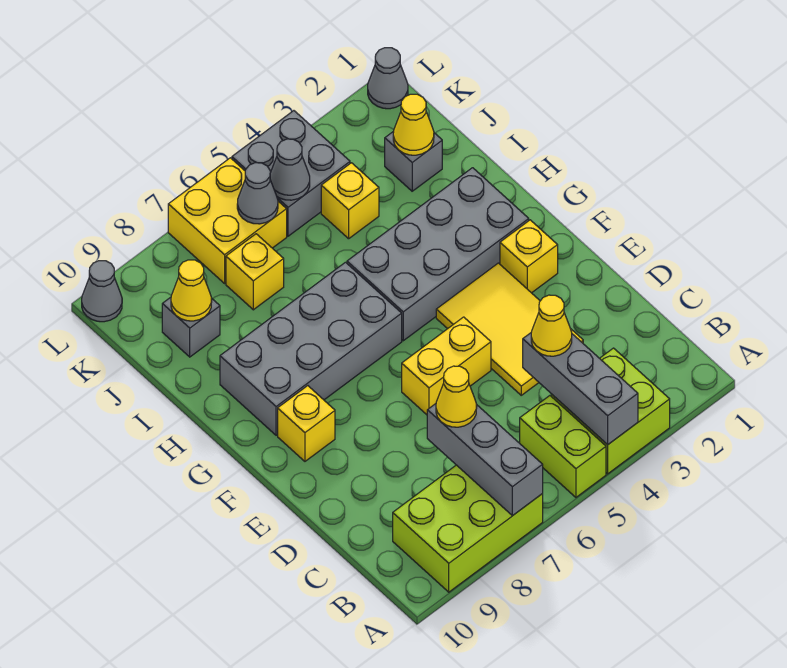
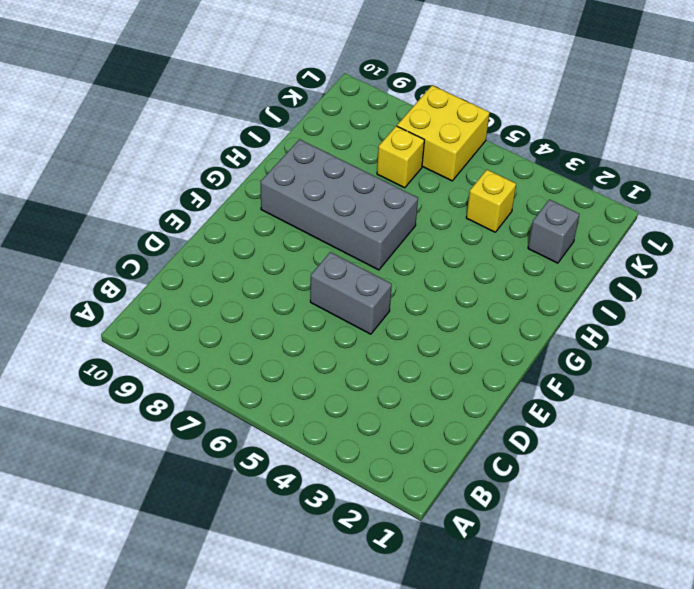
grey brick E5:E6 level 1 -> yellow brick E5:E6 level 1
none -> lime brick A3:B4 level 1
none -> lime brick A5:B5 level 1
none -> lime brick A7:B9 level 1

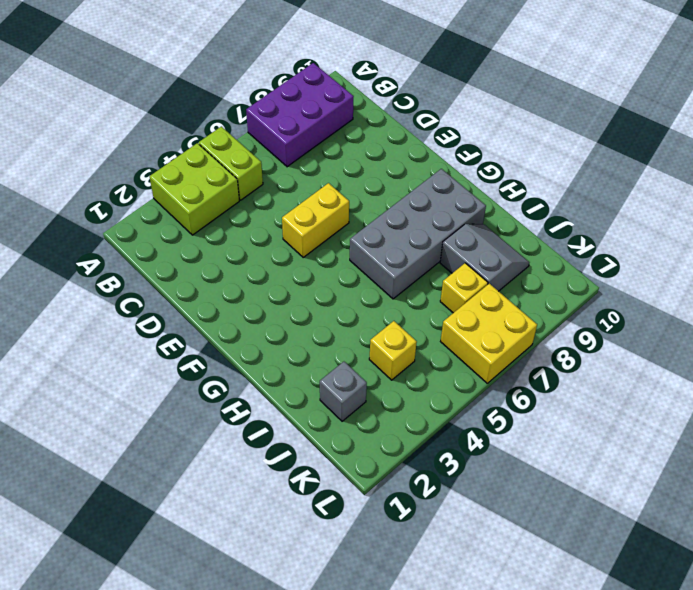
purple brick A7:B9 level 1 -> lime brick A7:B9 level 1
grey slope I8:J9 level 1 top 8 -> grey brick J9 level 1
none -> yellow tile D3:F4 level 1
none -> yellow brick F2 level 1
none -> yellow brick F9 level 1

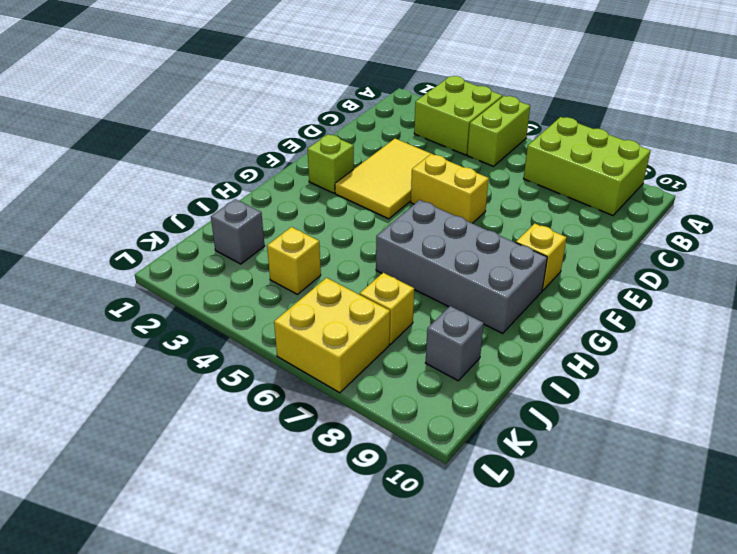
lime brick F2 level 1 -> yellow brick F2 level 1
none -> grey brick G2:H5 level 1
none -> grey brick K4:L5 level 1
none -> grey cone L1 level 1

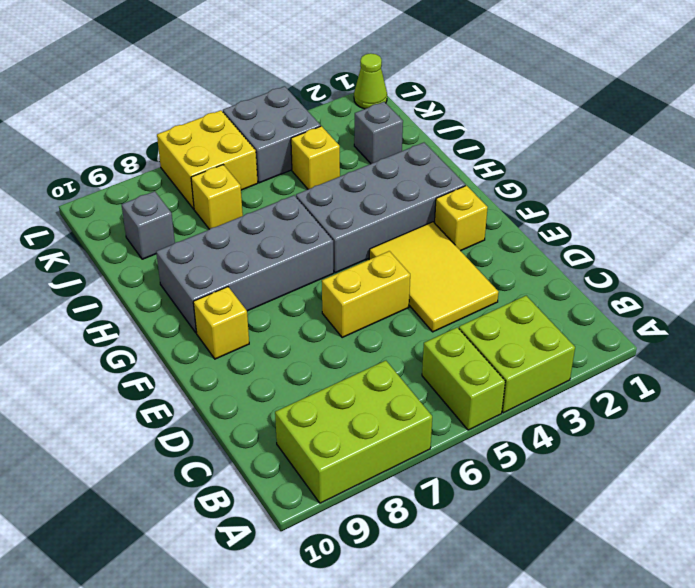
lime cone L1 level 1 -> grey cone L1 level 1
none -> grey cone L10 level 1
none -> grey brick A4:C4 level 2
none -> grey brick A7:C7 level 2

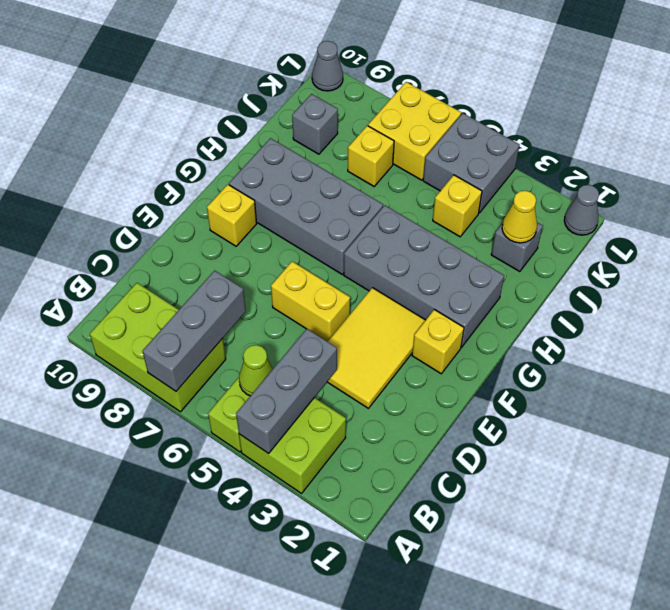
lime cone B5 level 2 -> none
none -> yellow cone J9 level 2
none -> grey cone K5 level 2
none -> grey cone K6 level 2

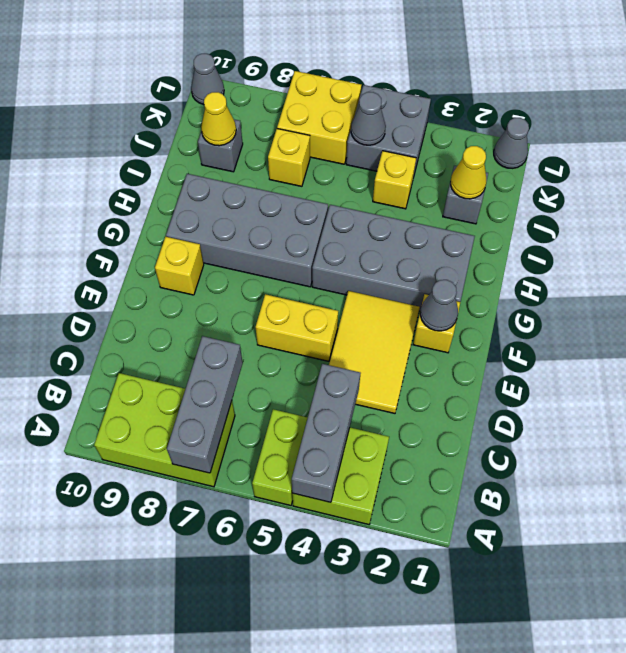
grey cone F2 level 2 -> grey cone K6 level 2
none -> yellow cone C4 level 3
none -> yellow cone C7 level 3

